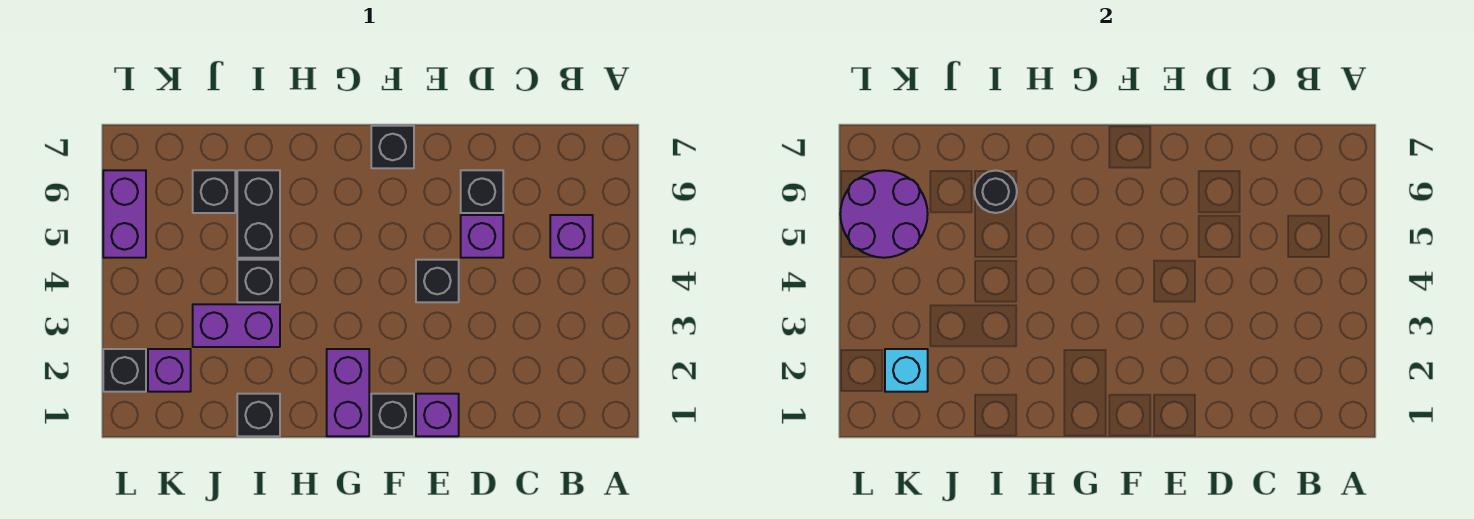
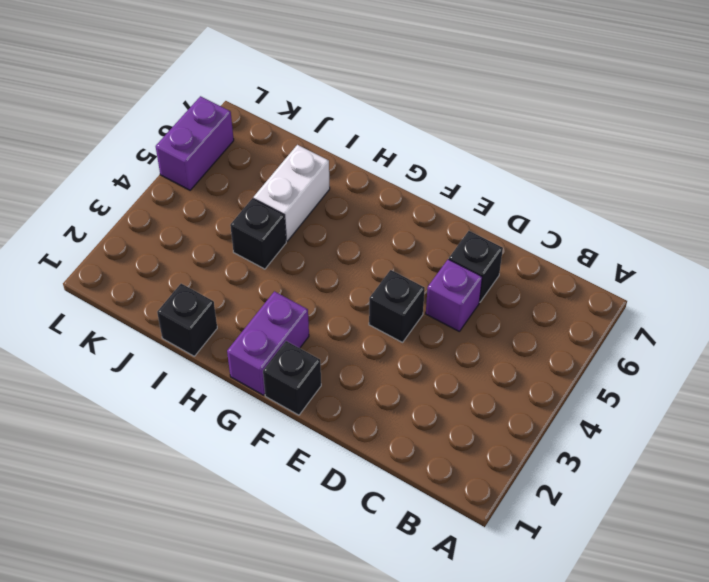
white brick I5:I6 level 1 -> black brick I5:I6 level 1
none -> purple brick B5 level 1
none -> purple brick E1 level 1
none -> black brick F7 level 1

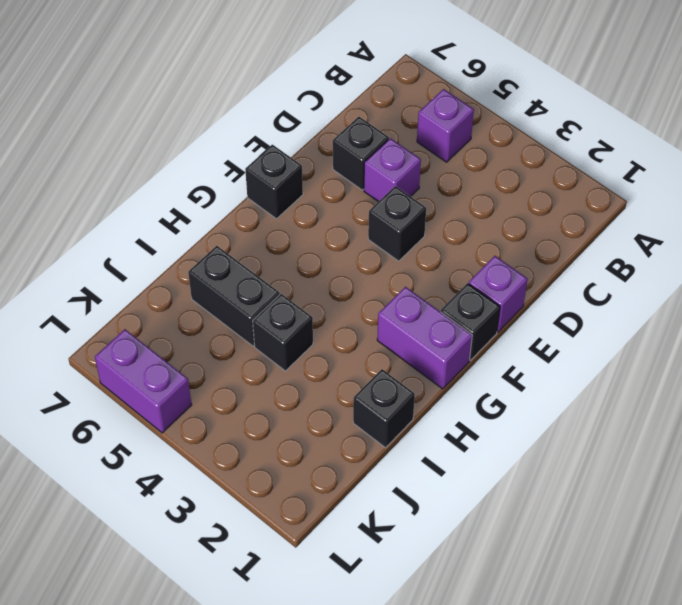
none -> purple brick I3:J3 level 1
none -> black brick J6 level 1
none -> purple brick K2 level 1

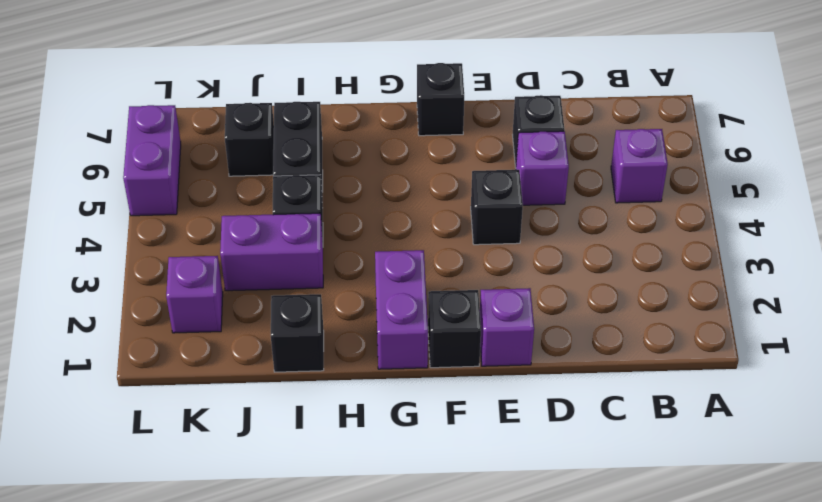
none -> black brick L2 level 1
none -> black round brick I6 level 2
none -> cyan brick K2 level 2

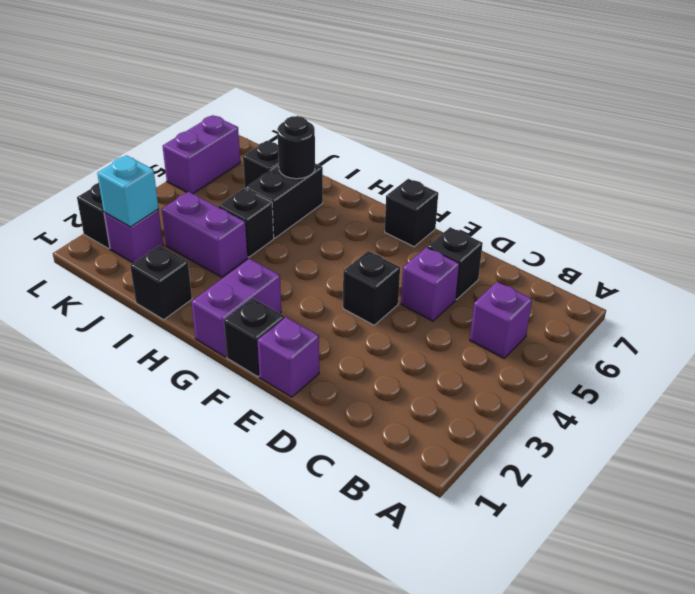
none -> purple round brick K5:L6 level 2

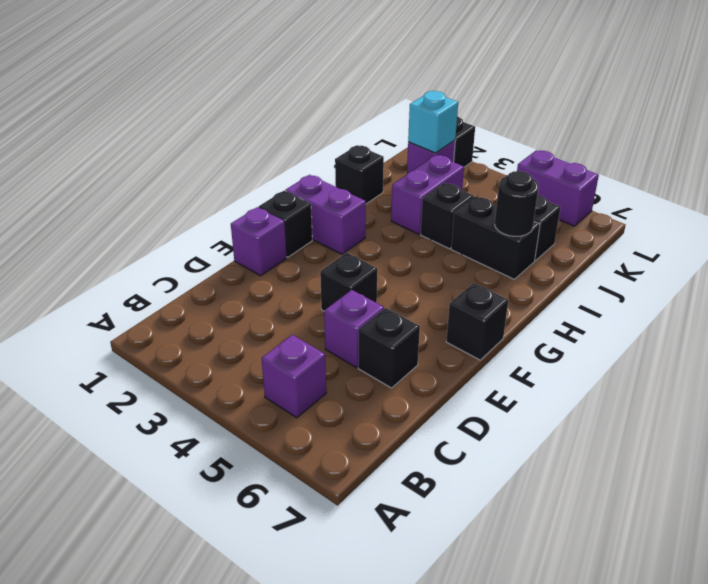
none -> purple round brick K5:L6 level 2

